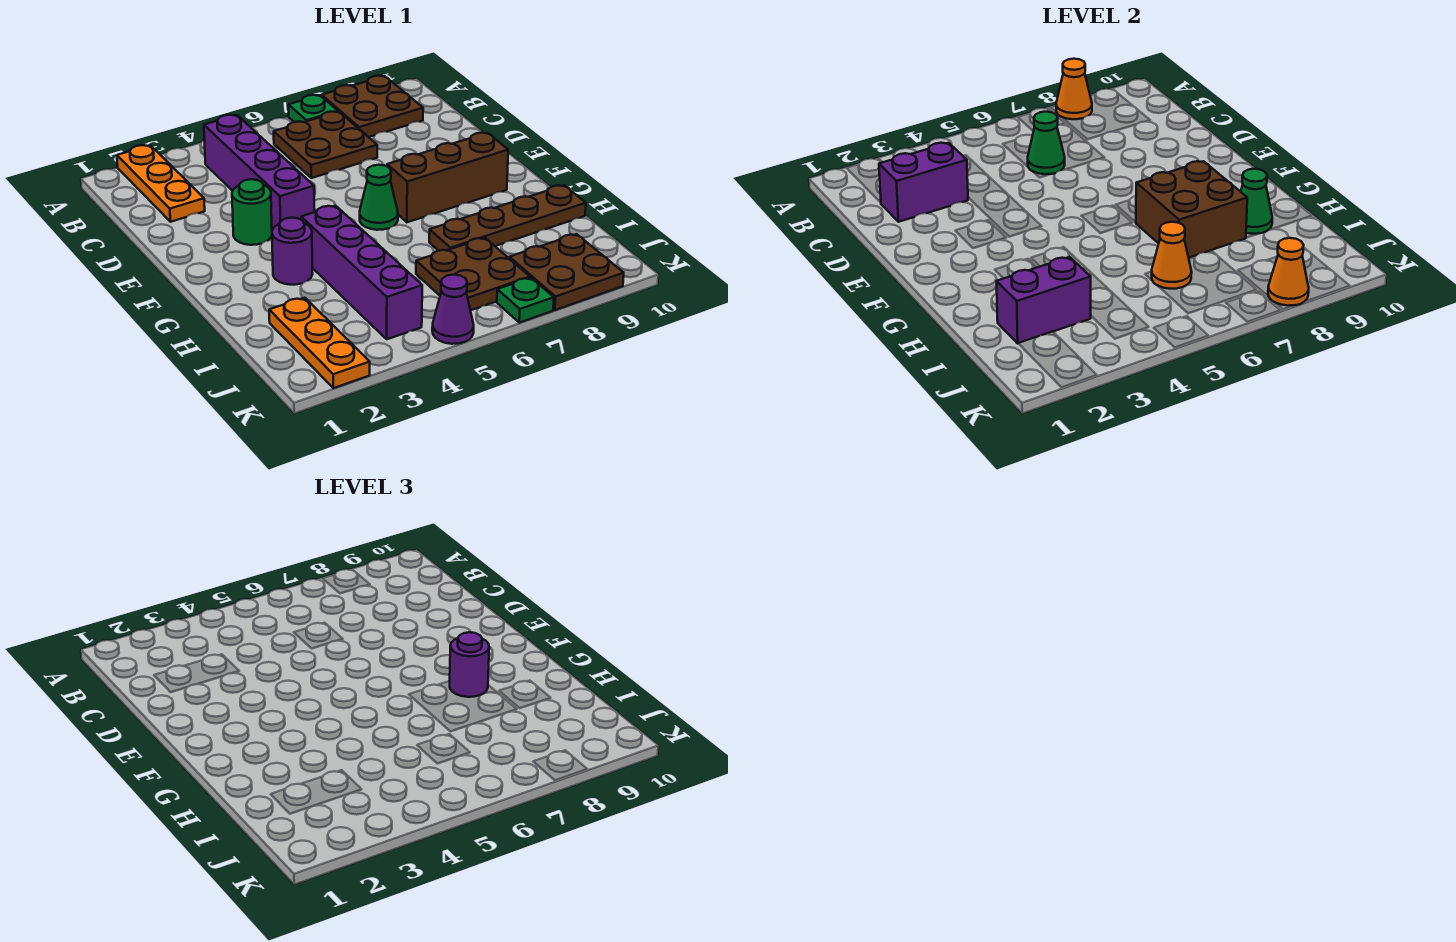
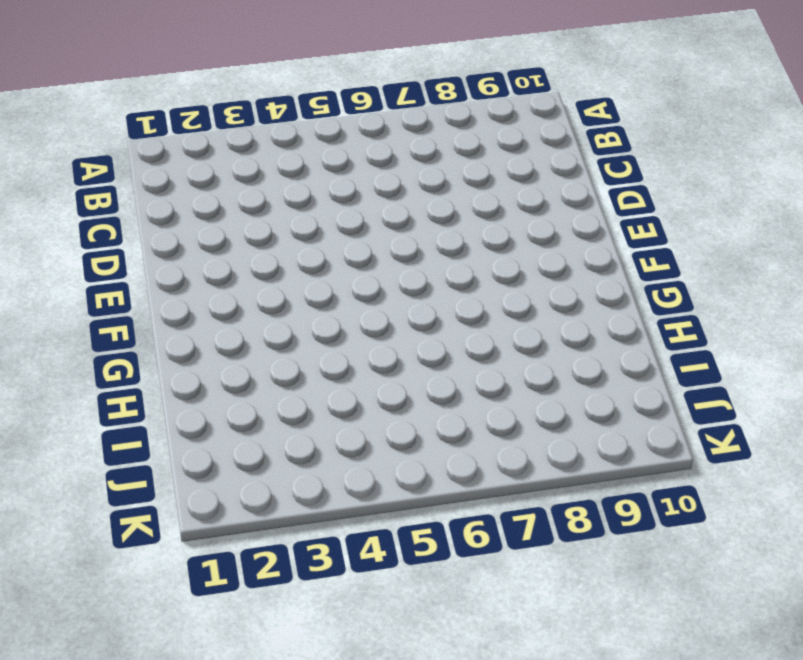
none -> orange plate A2:C2 level 1
none -> green plate A7 level 1
none -> brown plate A8:B9 level 1

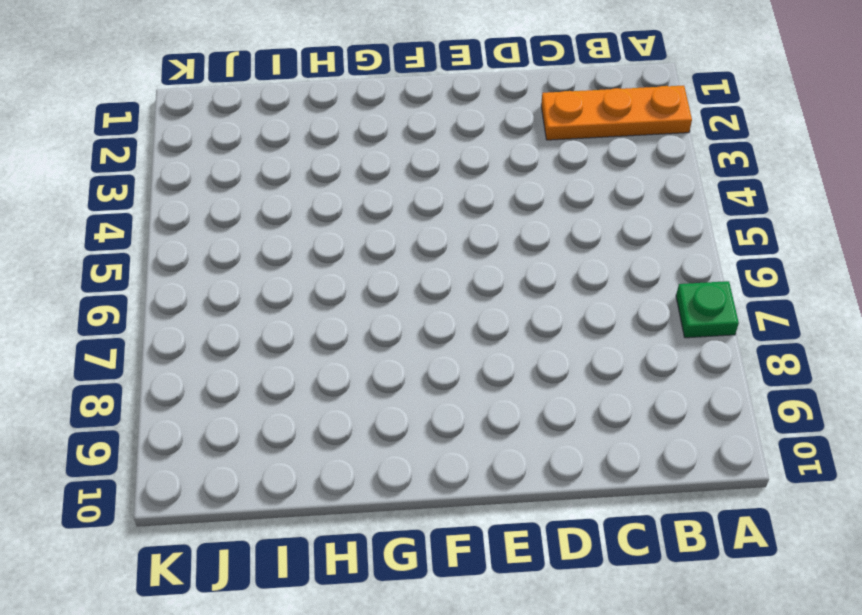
none -> brown plate A8:B9 level 1
none -> purple brick B4:E4 level 1
none -> brown plate B6:C7 level 1

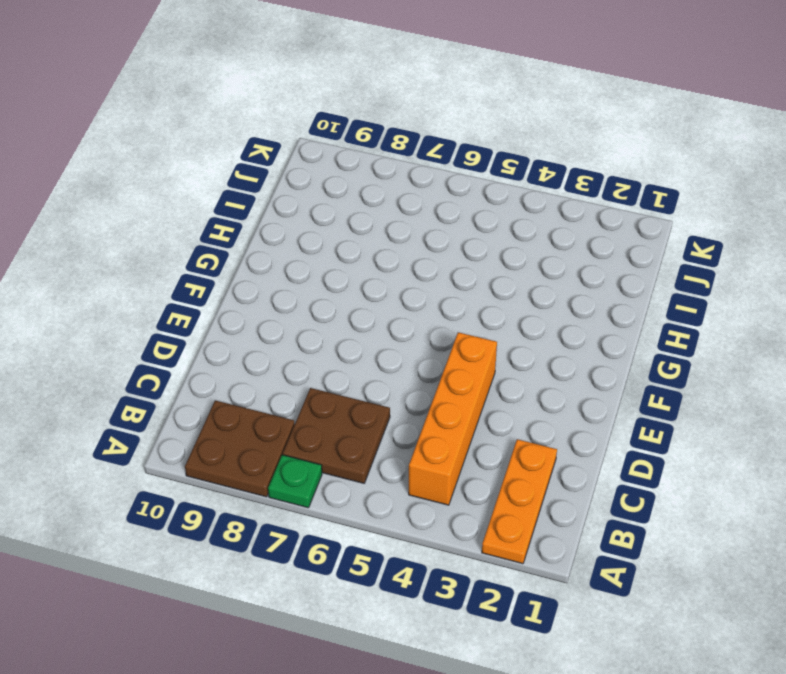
orange brick B4:E4 level 1 -> purple brick B4:E4 level 1
none -> green round brick E3 level 1
none -> green cone F6 level 1
none -> brown brick F7:F9 level 1

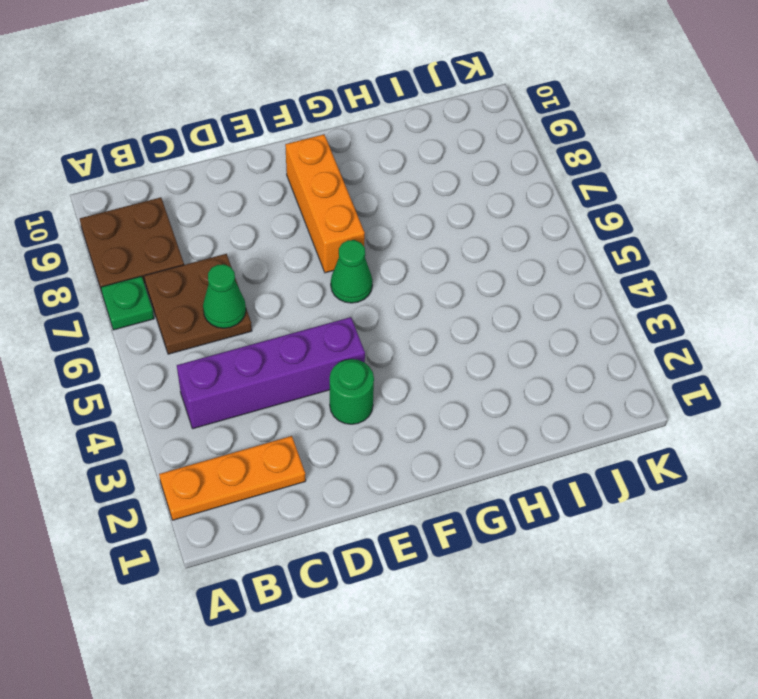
orange brick F7:F9 level 1 -> brown brick F7:F9 level 1
none -> purple round brick G3 level 1
none -> purple brick G4:J4 level 1
none -> brown plate H7:H10 level 1

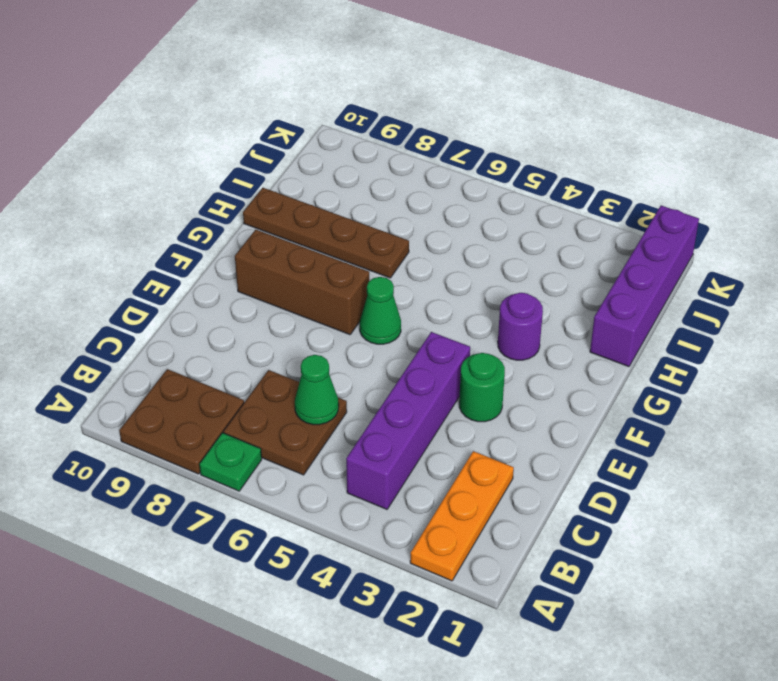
purple brick H1:K1 level 1 -> purple brick G4:J4 level 1
none -> orange plate I2:K2 level 1
none -> brown plate I6:J7 level 1
none -> brown plate J8:K9 level 1

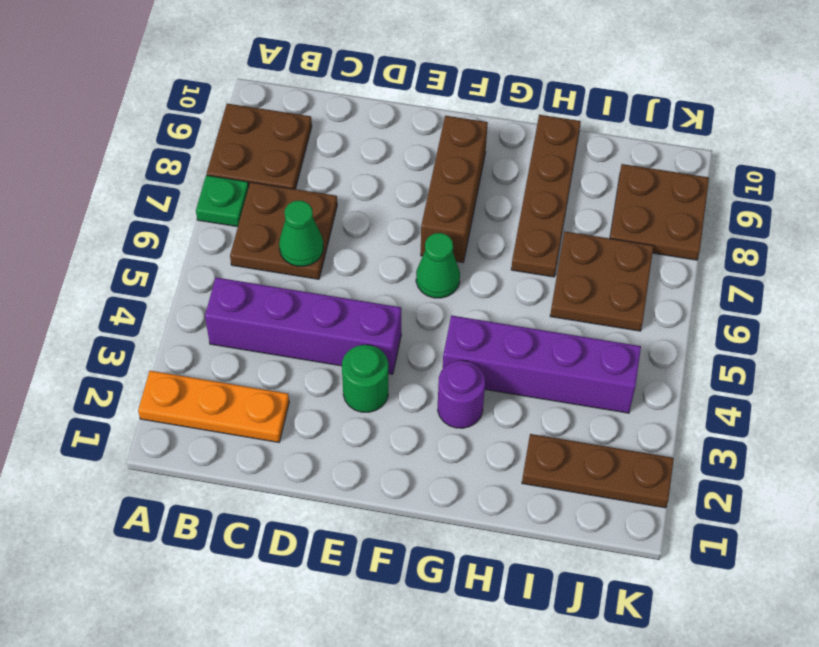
brown plate I2:K2 level 1 -> orange plate I2:K2 level 1
none -> purple cone K5 level 1
none -> green plate K7 level 1
none -> orange cone A8 level 2

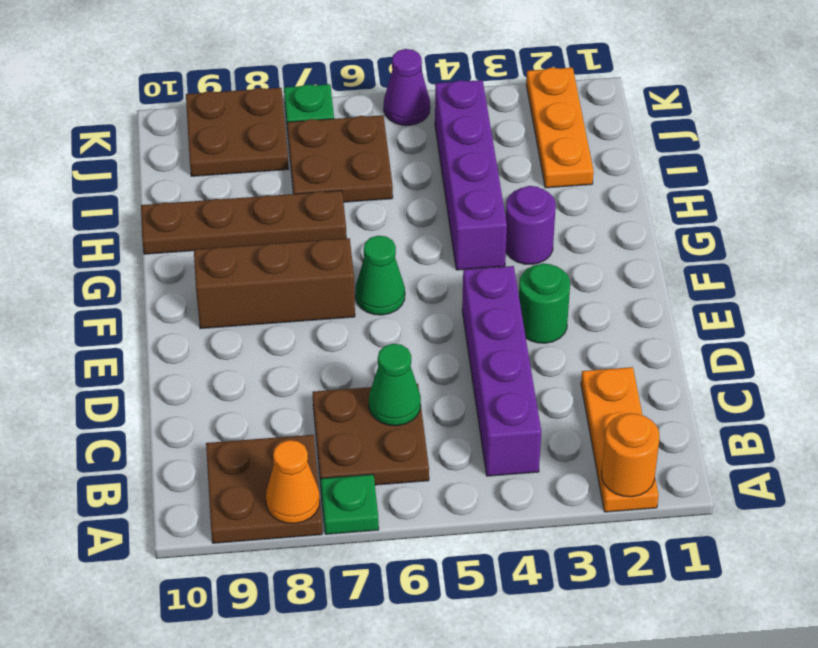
orange round brick A2 level 2 -> none
none -> purple brick C2:C3 level 2
none -> brown brick G7:H8 level 2
none -> green cone H9 level 2

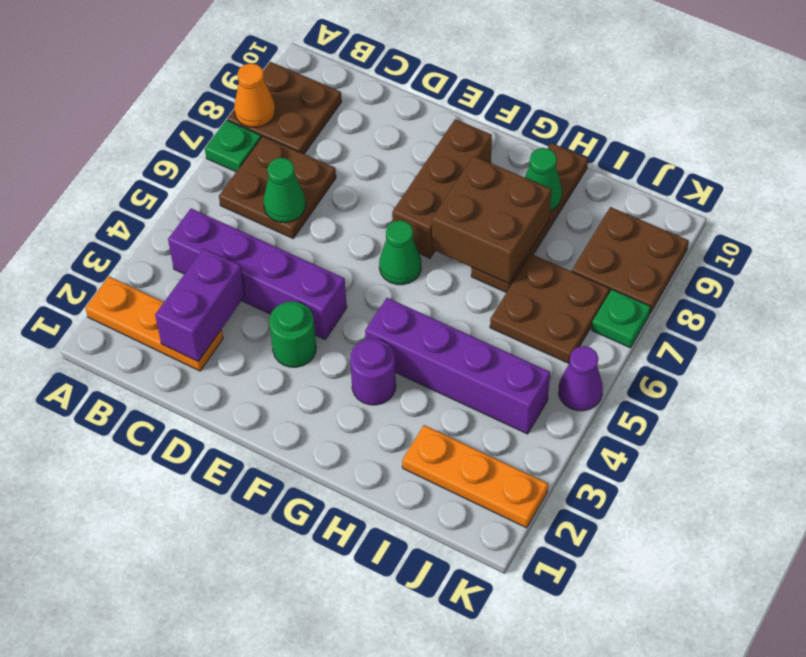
none -> purple brick I2:I3 level 2
none -> orange cone I6 level 2
none -> orange cone K8 level 2

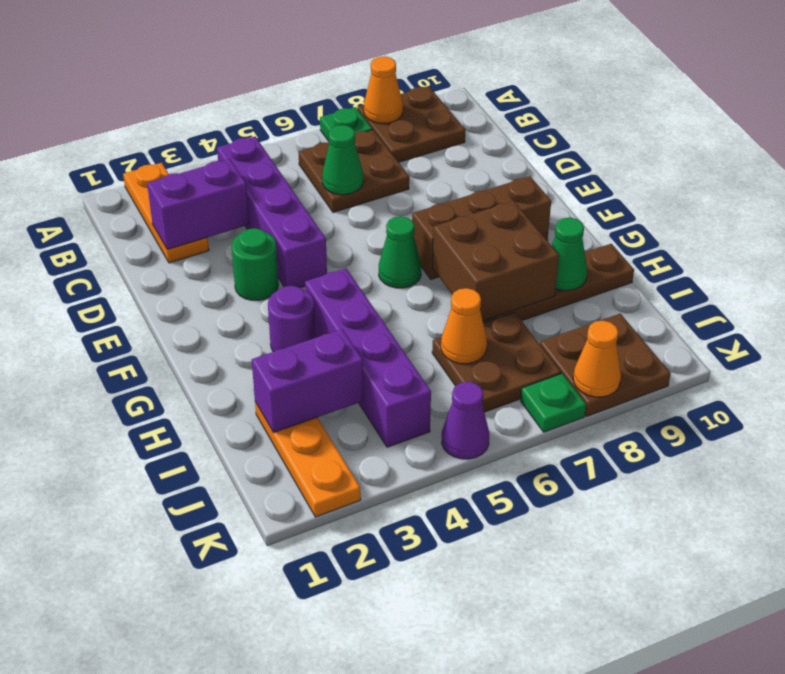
none -> purple round brick G8 level 3

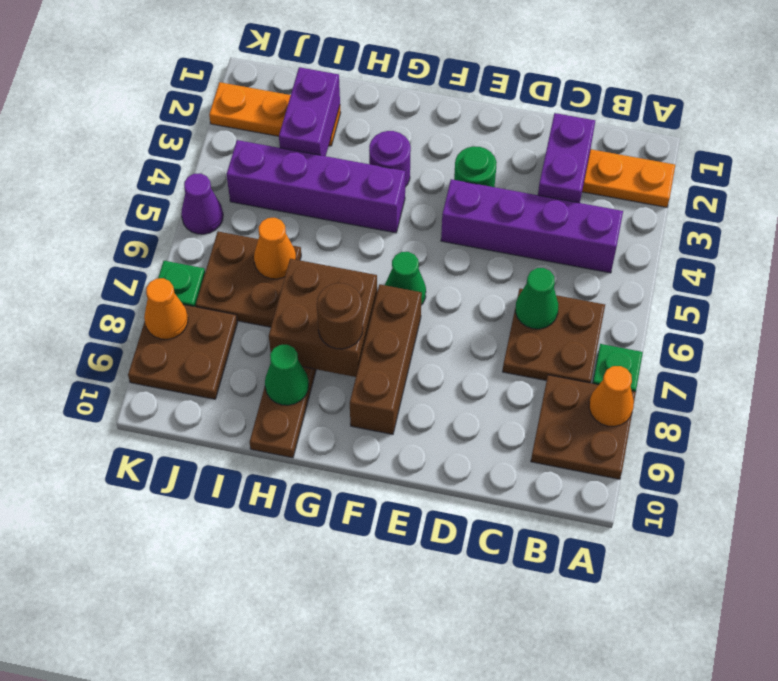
brown round brick G8 level 3 -> purple round brick G8 level 3

